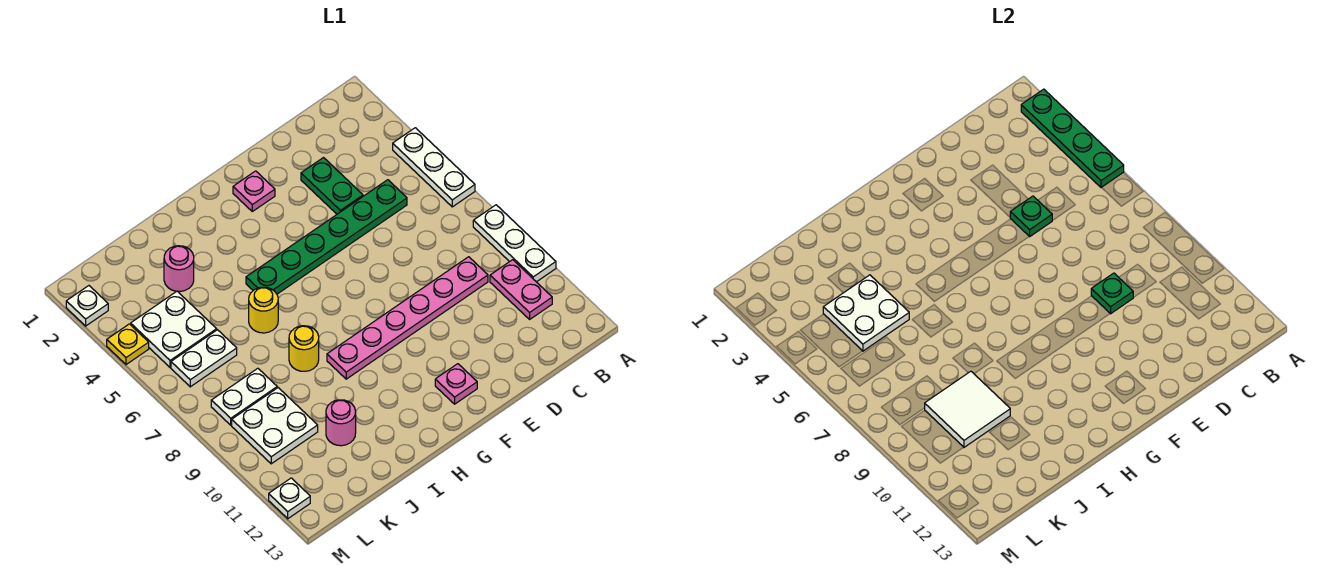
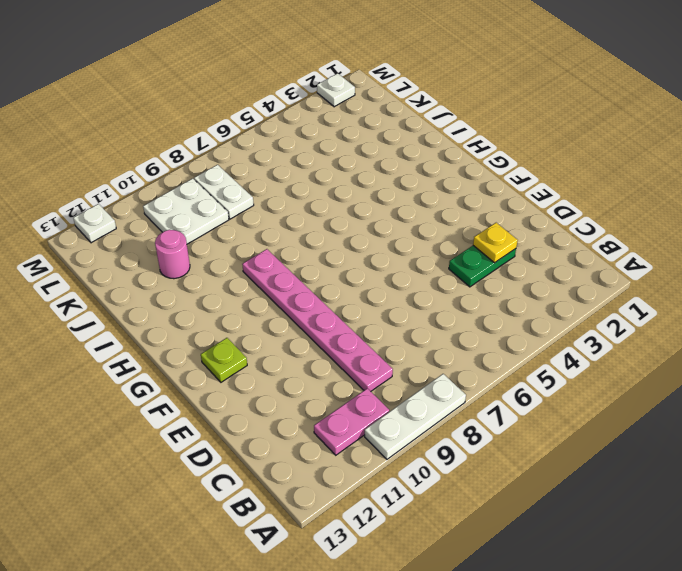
yellow plate D3 level 2 -> yellow plate M4 level 1
lime plate F12 level 1 -> pink plate F12 level 1
none -> white plate A4:A6 level 1
none -> green plate C5:H5 level 1
none -> pink plate F2 level 1

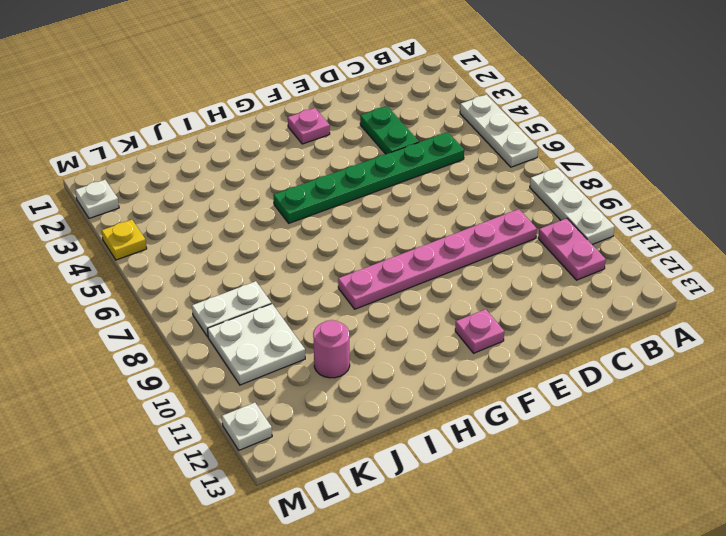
none -> yellow round brick I6 level 1
none -> yellow round brick I8 level 1
none -> pink round brick J3 level 1

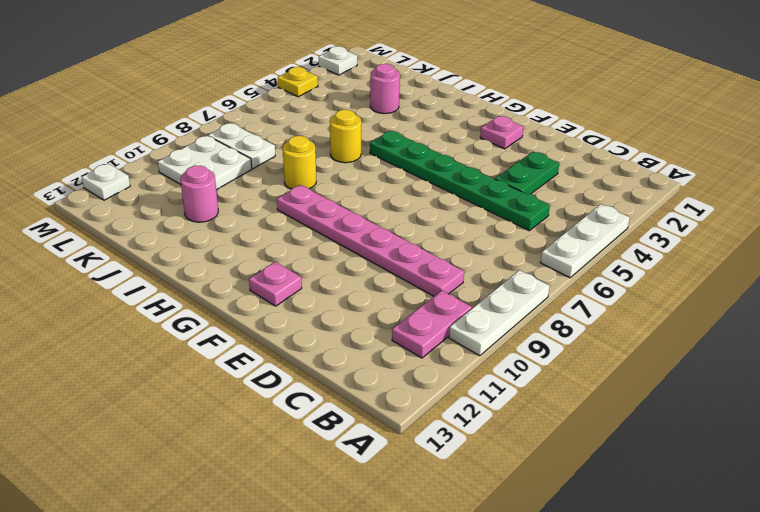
none -> white plate K4:L5 level 1
none -> white plate K6:L6 level 1
none -> green plate A2:A5 level 2

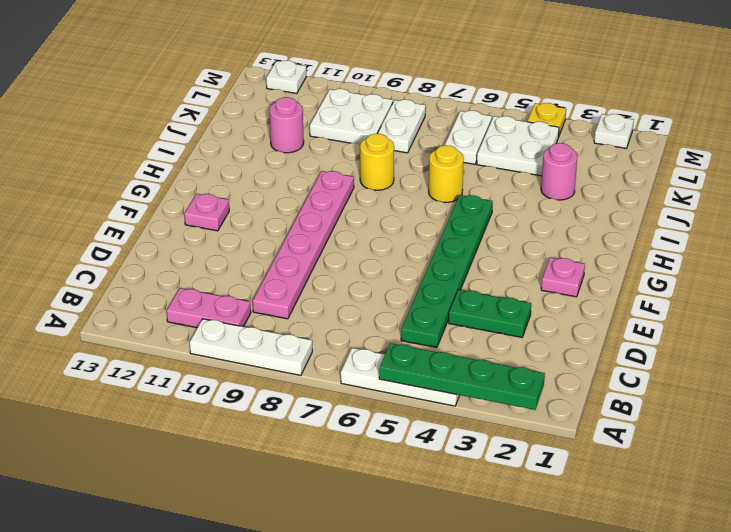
none -> green plate D5 level 2
none -> green plate D9 level 2
none -> white plate J4:K5 level 2

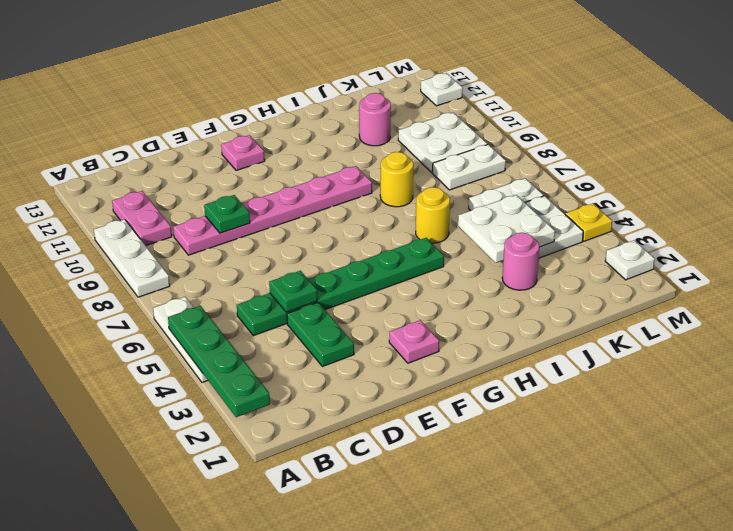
none -> white tile J9:K10 level 2

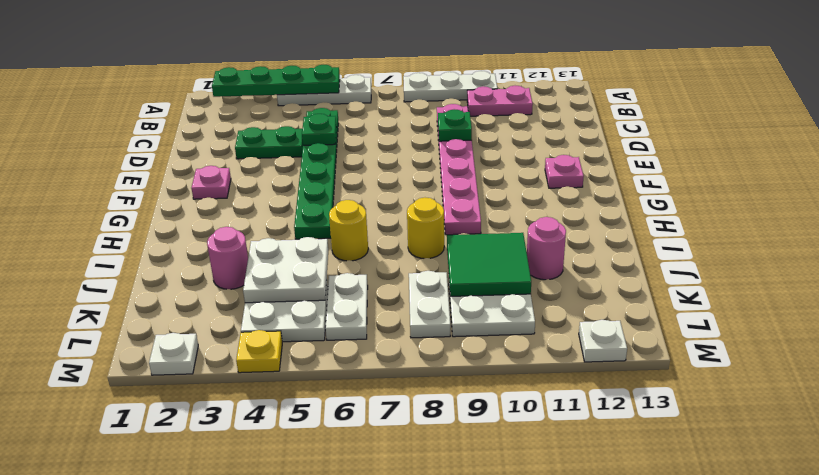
green tile J9:K10 level 2 -> white tile J9:K10 level 2

